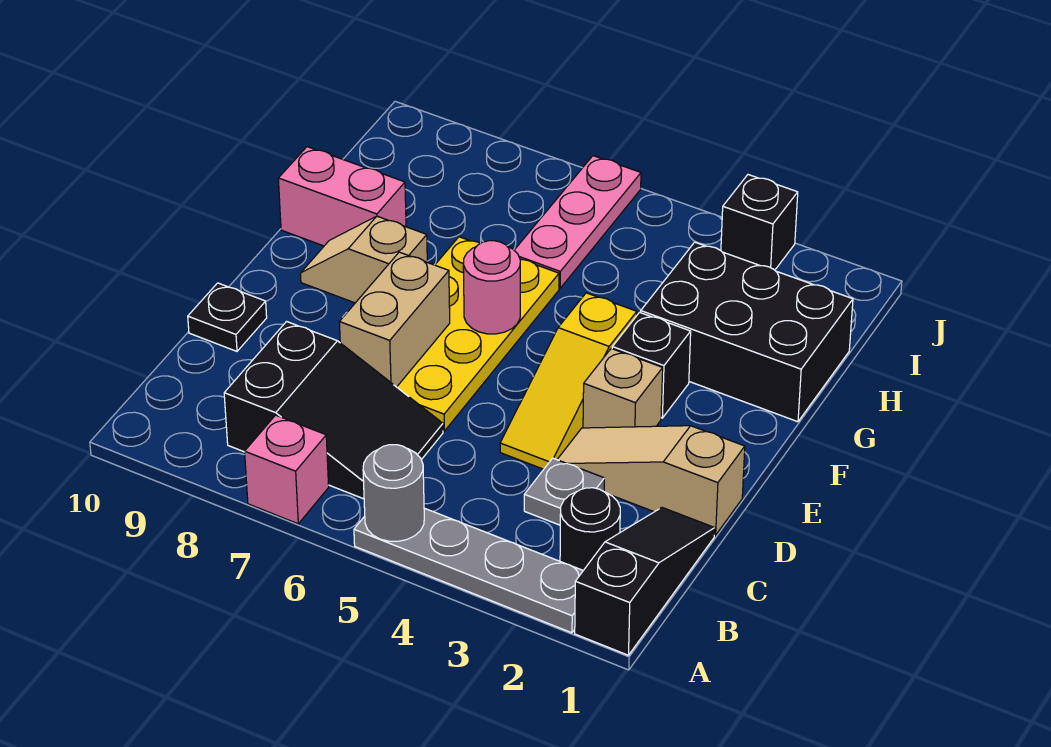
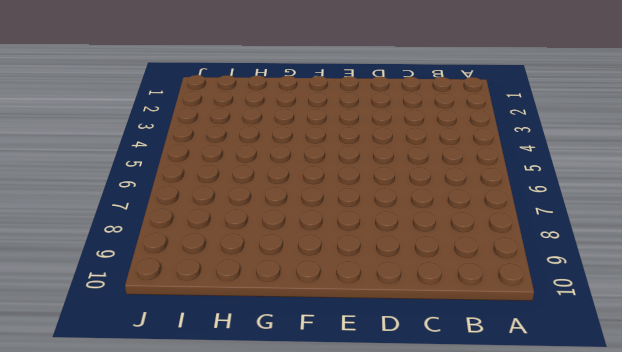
none -> black slope A1:C1 level 1 top A
none -> grey plate A2:A5 level 1
none -> pink brick A7 level 1

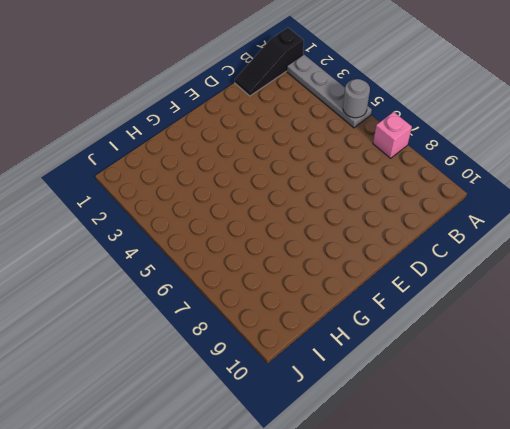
none -> black round brick B2 level 1
none -> black slope B6:C8 level 1 top 8
none -> grey plate C3 level 1

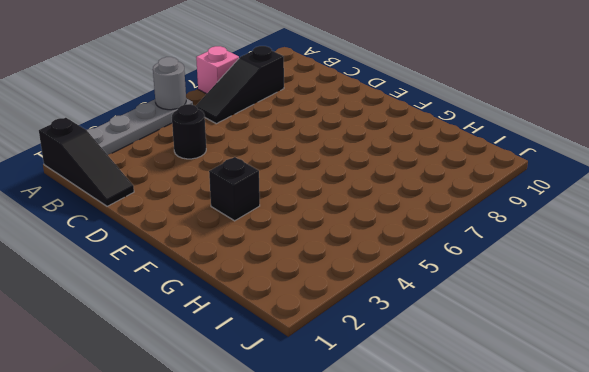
black slope B6:B8 level 1 top 8 -> black slope B6:C8 level 1 top 8
black round brick C4 level 1 -> black round brick B2 level 1
none -> grey plate C3 level 1
none -> tan slope D1:D3 level 1 top 1
none -> yellow slope D4:F4 level 1 top F

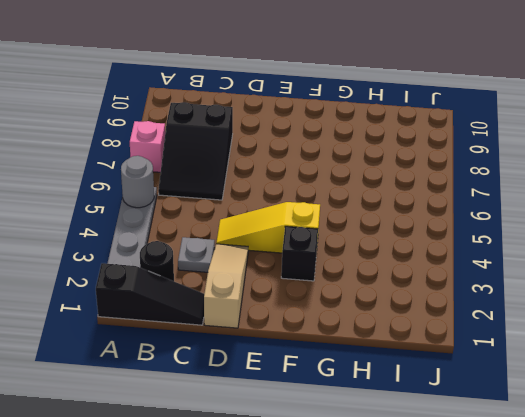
none -> yellow plate D6:G7 level 1
none -> black plate D10 level 1
none -> tan brick E3 level 1

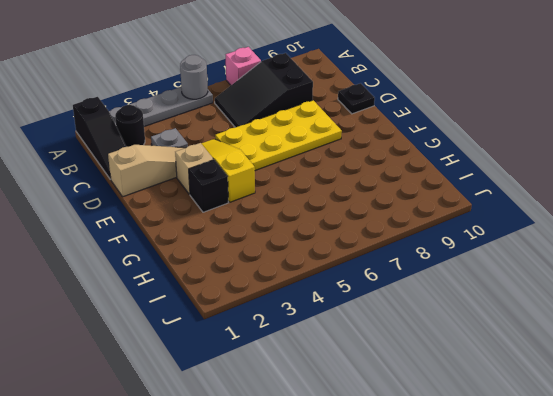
yellow plate D5:E8 level 1 -> yellow plate D6:G7 level 1
none -> tan slope F8:F9 level 1 top 8
none -> black brick G1:H3 level 1
none -> pink brick G9:G10 level 1

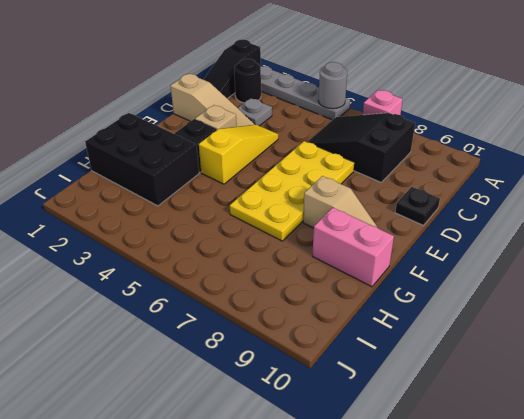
none -> pink plate H6:J6 level 1
none -> black brick J3 level 1
none -> tan brick D7:E7 level 2

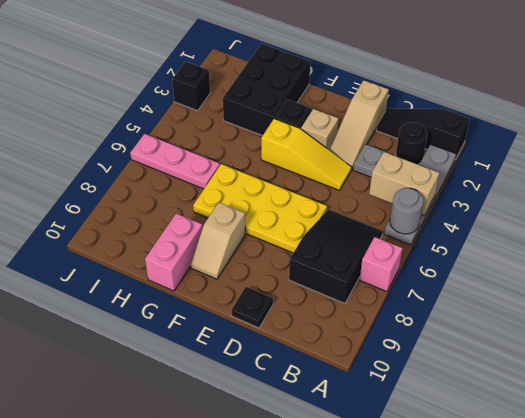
tan brick A4:B4 level 2 -> tan brick D7:E7 level 2
none -> pink round brick F6 level 2

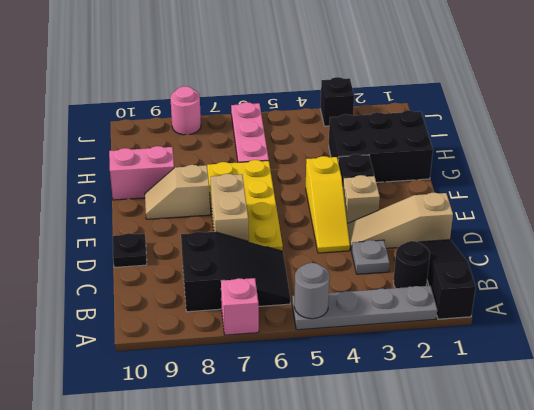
pink round brick J8 level 1 -> pink round brick F6 level 2

